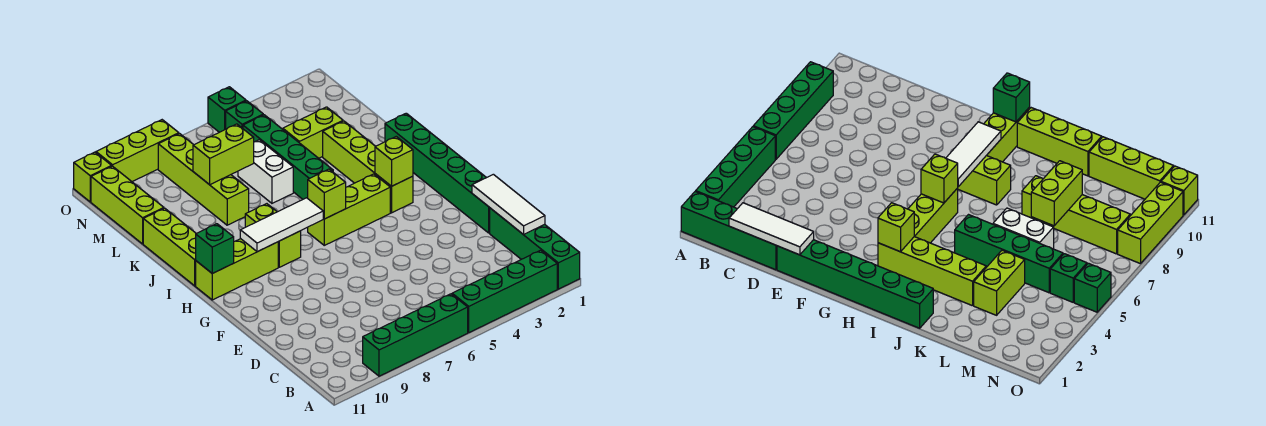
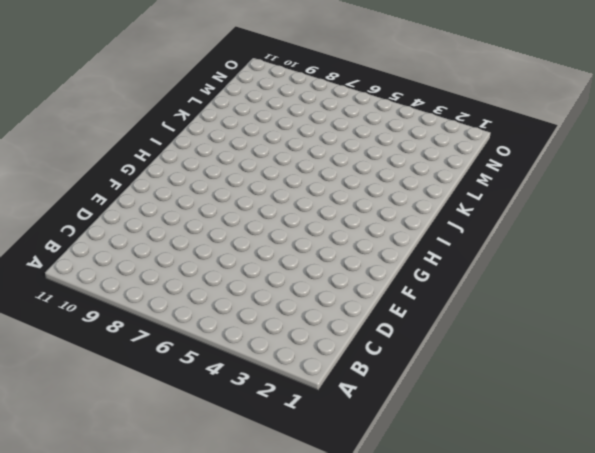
none -> green brick A1:D1 level 1
none -> green brick A2:A5 level 1
none -> green brick A6:A9 level 1

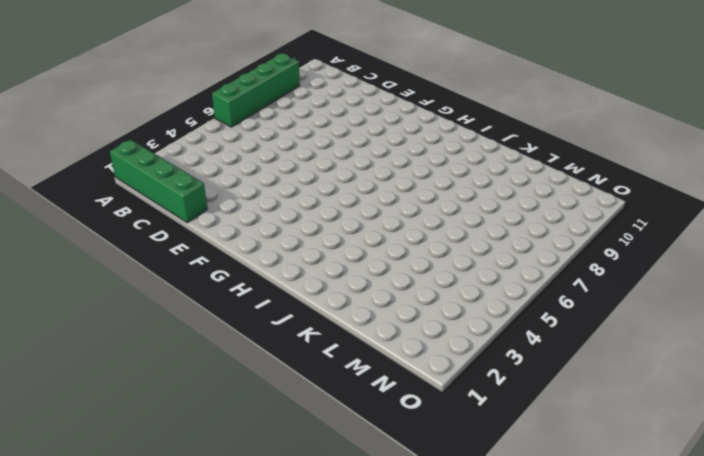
none -> green brick A2:A5 level 1
none -> green brick E1:J1 level 1
none -> lime brick H3:K3 level 1

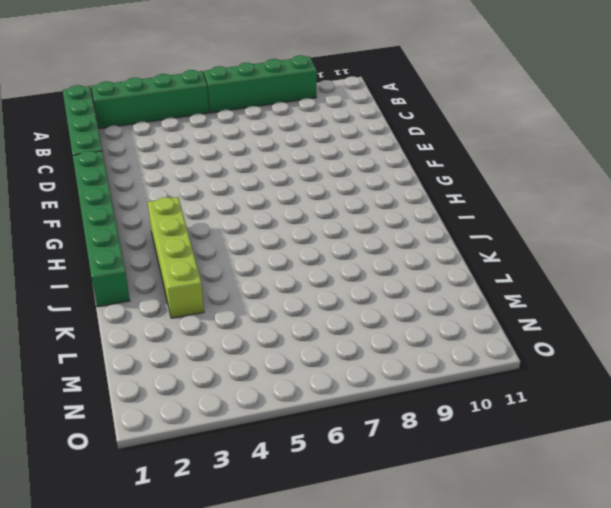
none -> lime brick H4:H6 level 1
none -> lime brick H8:I8 level 1
none -> lime brick H9:H11 level 1

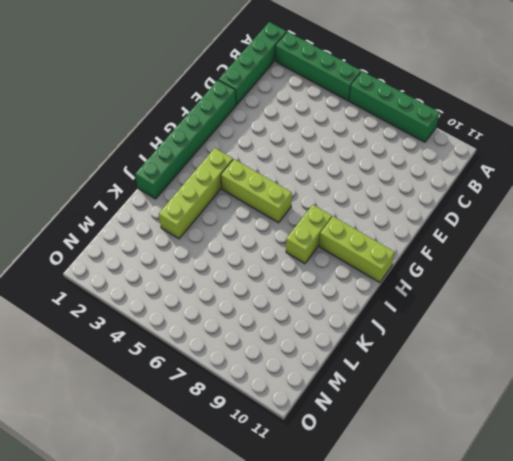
none -> lime brick I11:K11 level 1
none -> green brick J5:M5 level 1
none -> white brick K6:L6 level 1

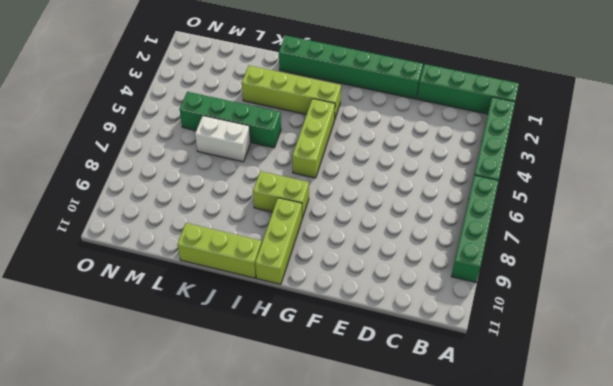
none -> lime brick K8:N8 level 1
none -> lime brick L3:L4 level 1
none -> lime brick L11:N11 level 1

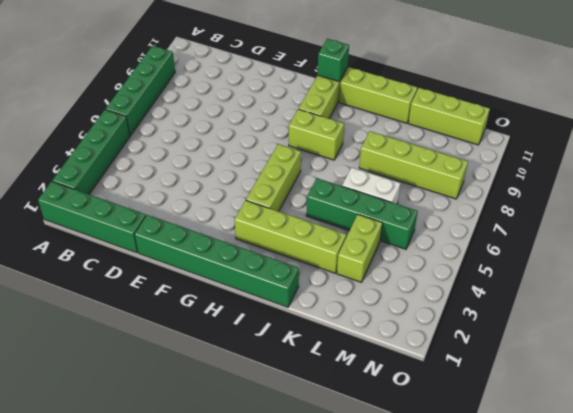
none -> green brick N5 level 1
none -> green brick O5 level 1
none -> lime brick O8:O10 level 1

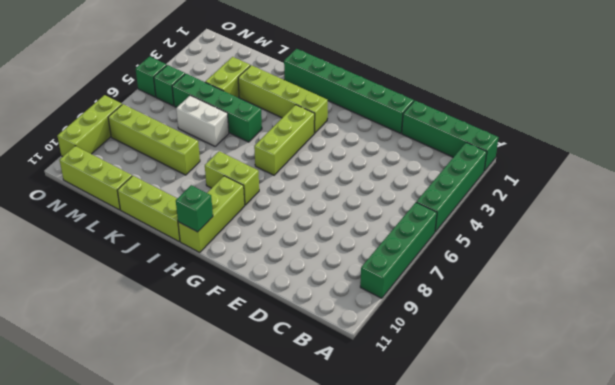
none -> lime brick O11 level 1
none -> white tile C1:E1 level 2
none -> lime brick H3 level 2

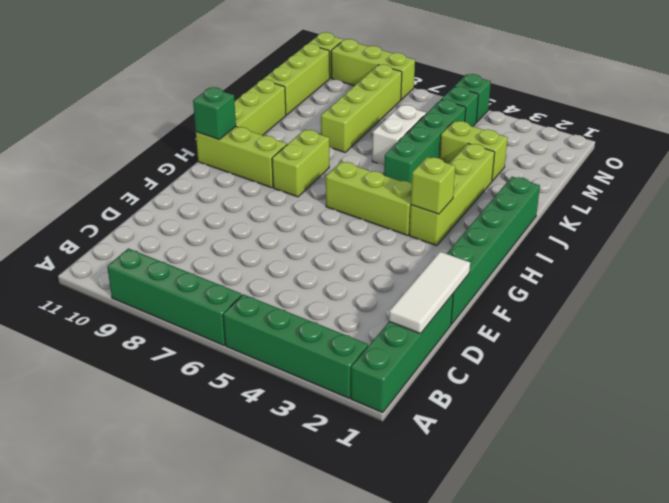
none -> lime brick H6 level 2
none -> white tile H7:H9 level 2
none -> lime brick L7:L8 level 2

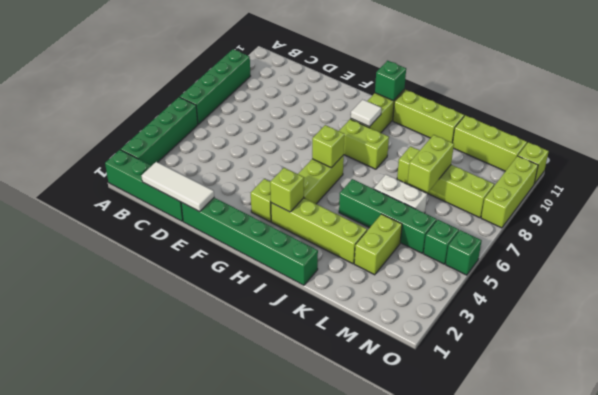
lime brick G3 level 1 -> none
white tile H9 level 2 -> white tile H7:H9 level 2

